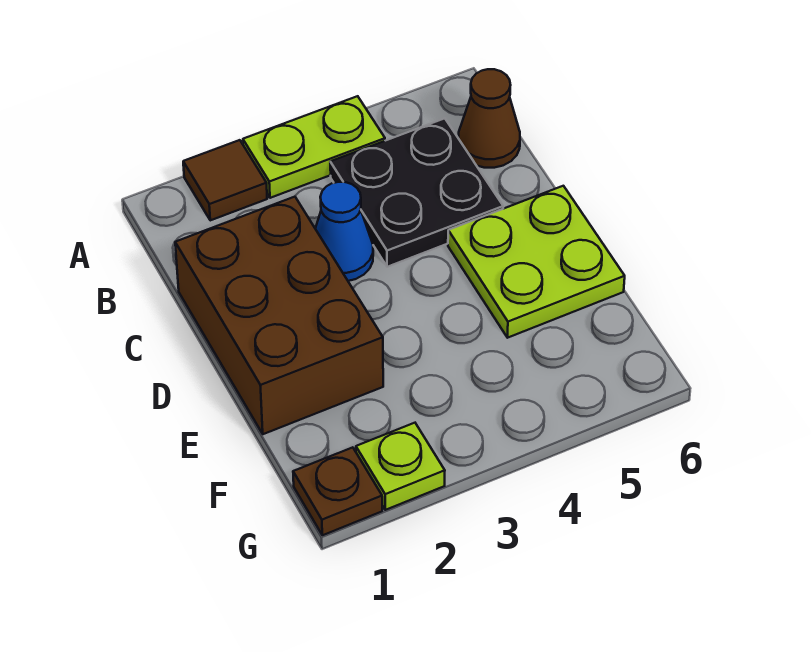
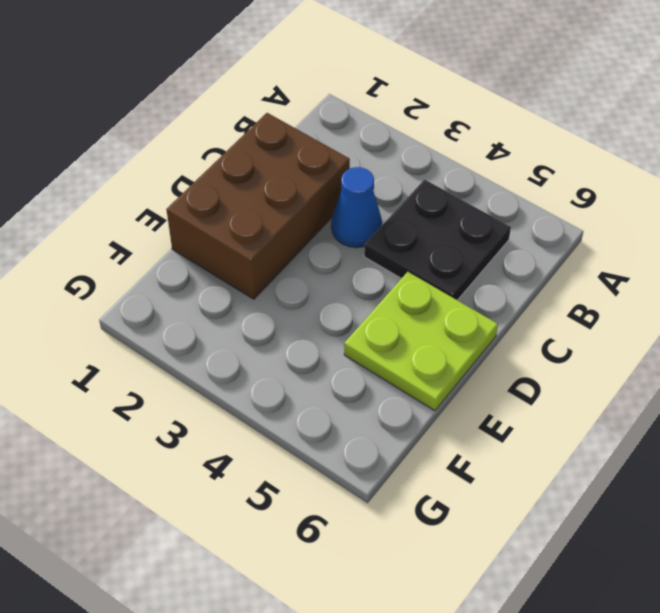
none -> brown tile A2 level 1
none -> lime plate A3:A4 level 1

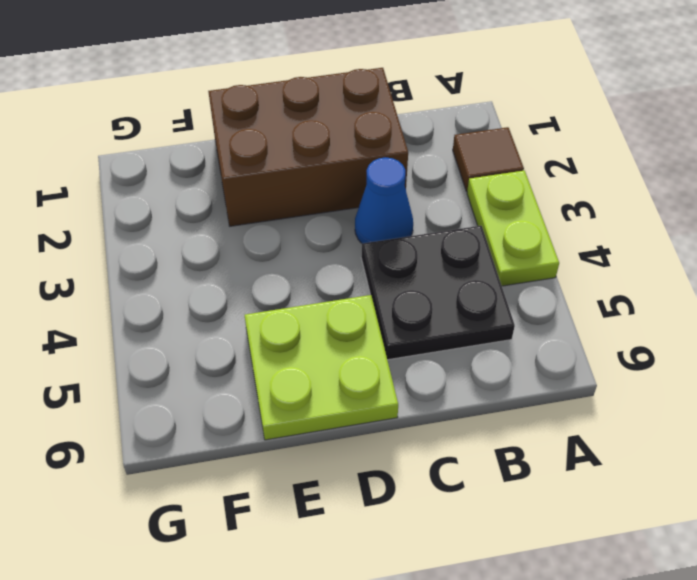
none -> brown cone B6 level 1
none -> brown plate G1 level 1

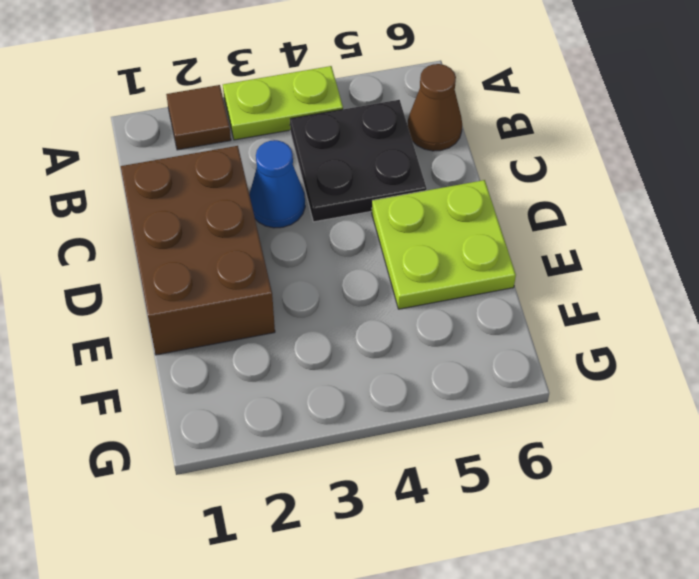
none -> brown plate G1 level 1
none -> lime plate G2 level 1

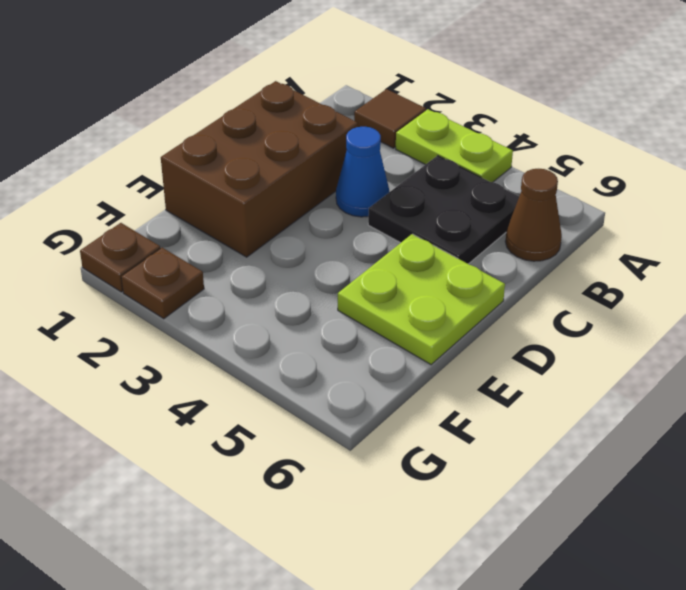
brown plate G2 level 1 -> lime plate G2 level 1

